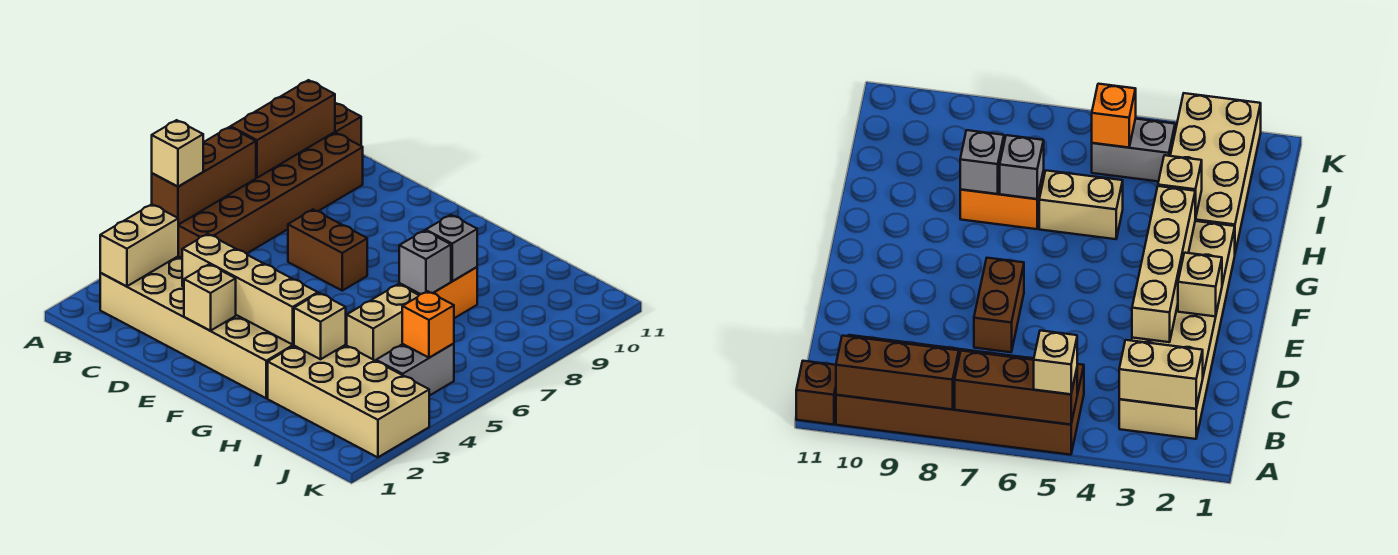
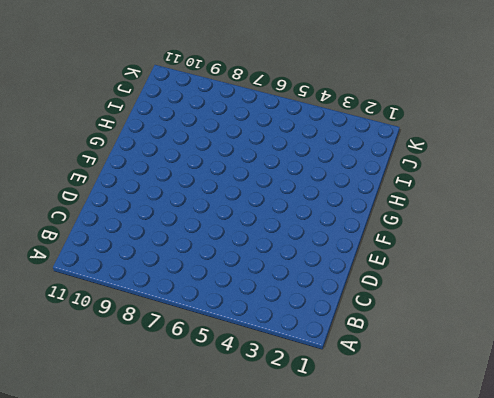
none -> brown brick A5:B10 level 1
none -> brown brick A11 level 1
none -> tan brick B2:G3 level 1

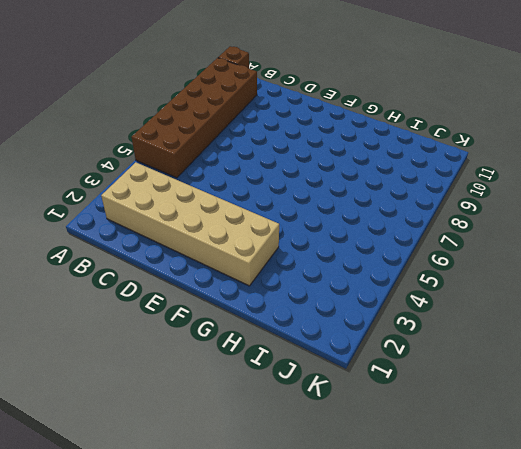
none -> brown brick D7:E7 level 1
none -> tan brick H2:K3 level 1
none -> tan brick H5:H6 level 1

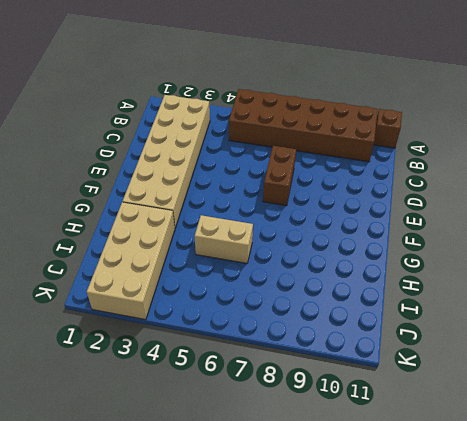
none -> orange brick H7:H8 level 1
none -> grey brick J4:J5 level 1
none -> brown brick A5:A7 level 2

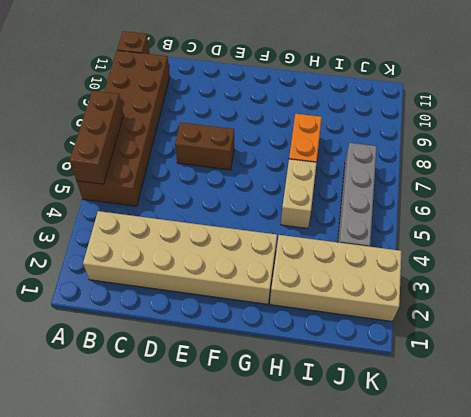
grey brick J4:J7 level 1 -> grey brick J4:J5 level 1
none -> brown brick A8:A10 level 2
none -> tan brick B2:B3 level 2
none -> tan brick D3:G3 level 2

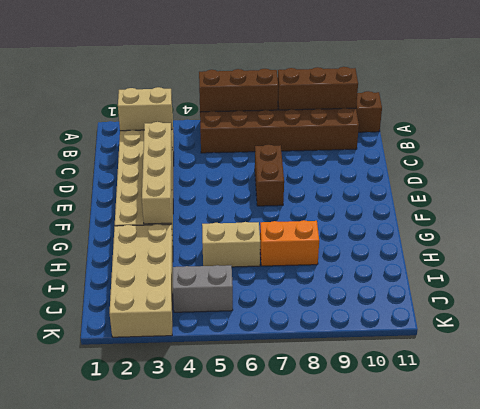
none -> tan brick E2 level 2
none -> tan brick H3 level 2
none -> grey brick H7 level 2

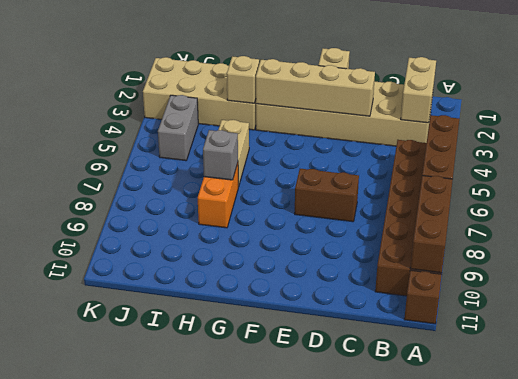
none -> grey brick H8 level 2
none -> orange brick J5 level 2
none -> tan brick A5 level 3

